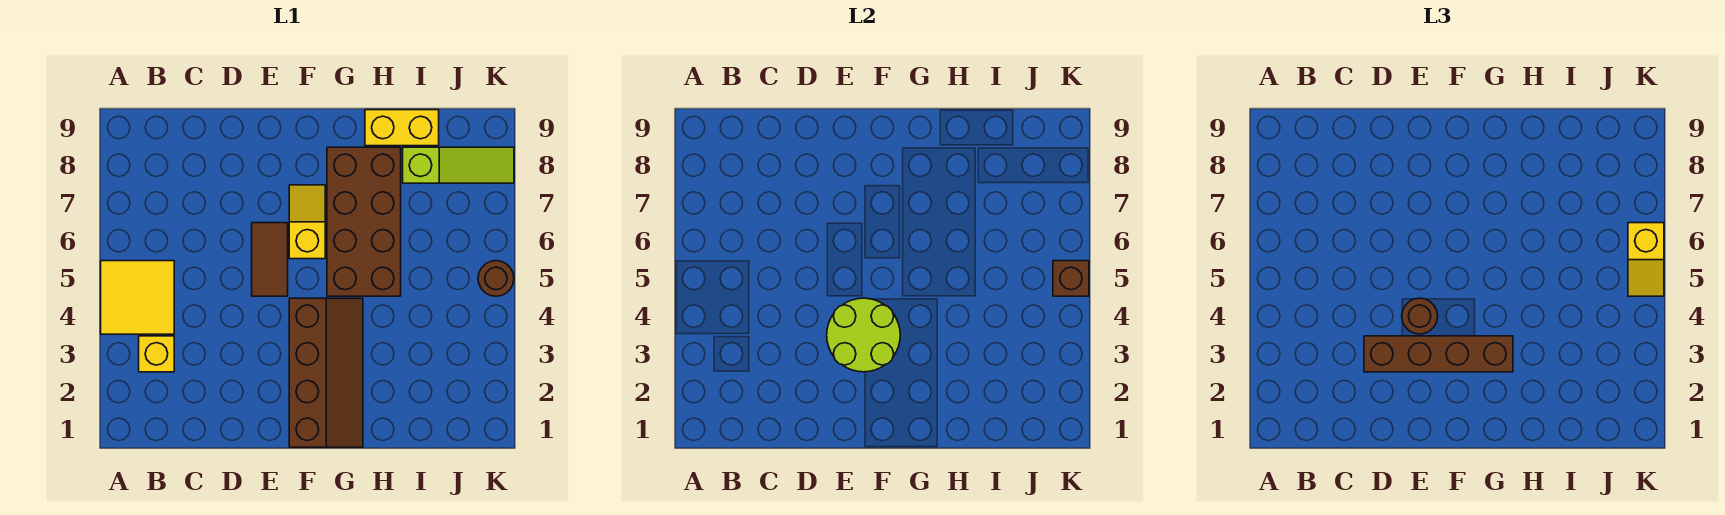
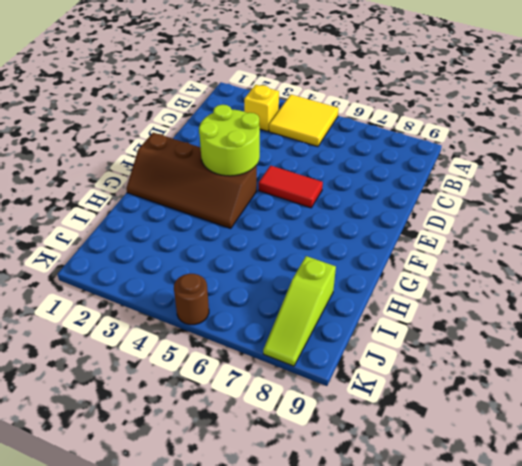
red tile E5:E6 level 1 -> brown tile E5:E6 level 1
none -> yellow slope F6:F7 level 1 top 6
none -> brown brick G5:H8 level 1
none -> yellow brick H9:I9 level 1

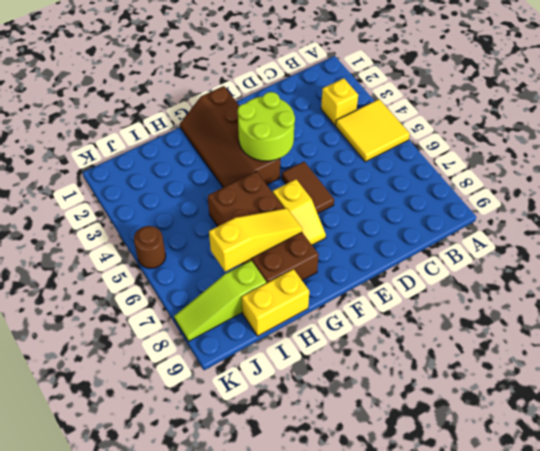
yellow slope G7:I7 level 2 top I -> none
none -> brown brick K5 level 2
none -> brown brick D3:G3 level 3
none -> brown round brick E4 level 3

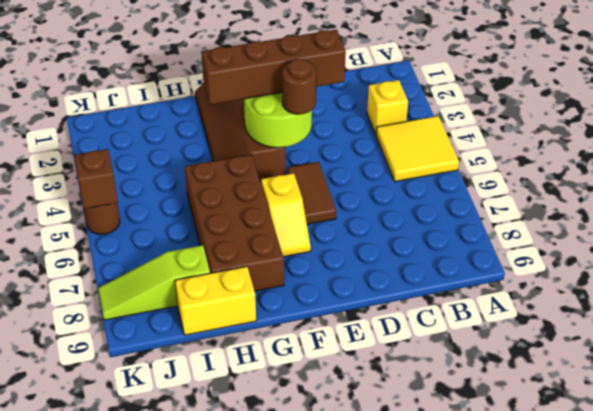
none -> yellow slope K5:K6 level 3 top 6

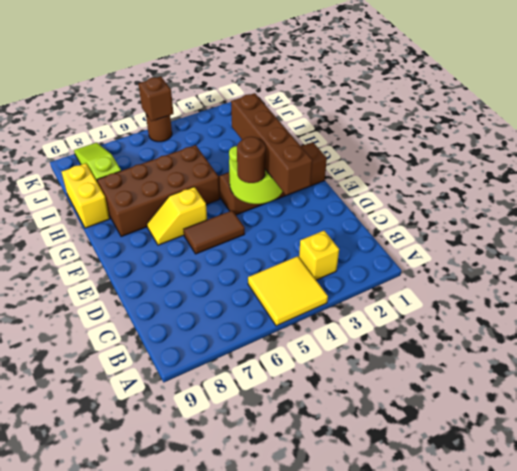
none -> yellow slope K5:K6 level 3 top 6

